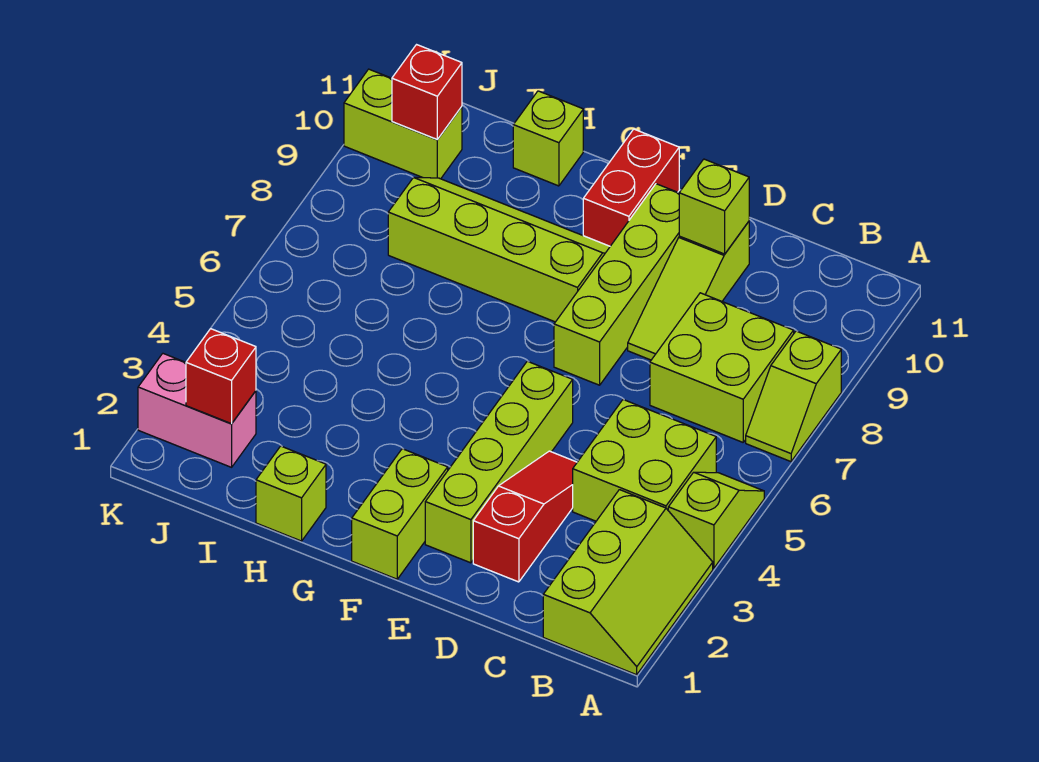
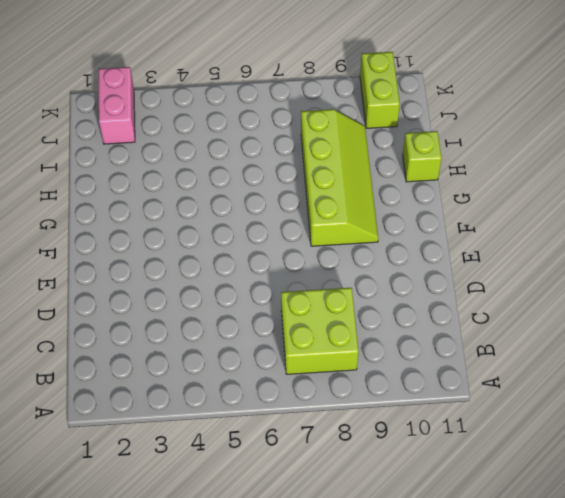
none -> lime slope A1:B3 level 1 top B
none -> lime slope A4:A5 level 1 top 4
none -> lime slope A7:A8 level 1 top 8

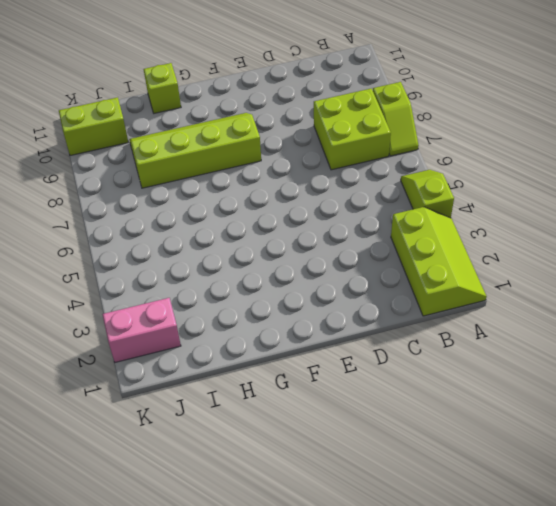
none -> lime brick B4:C5 level 1
none -> red slope D2:D4 level 1 top 2
none -> lime slope D8:D10 level 1 top 10

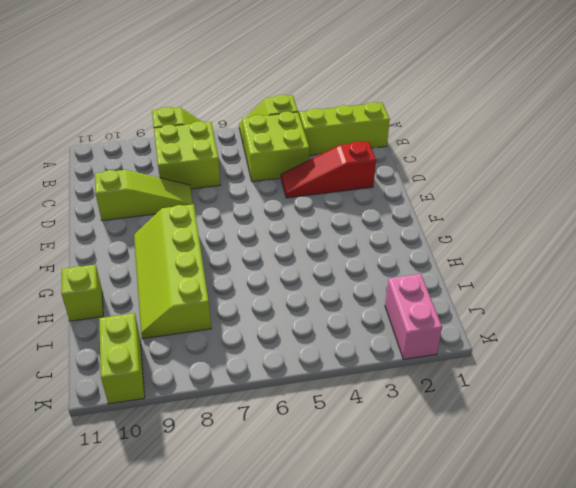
none -> lime brick E2:E5 level 1
none -> lime brick E7:E10 level 1
none -> lime brick F1:F2 level 1

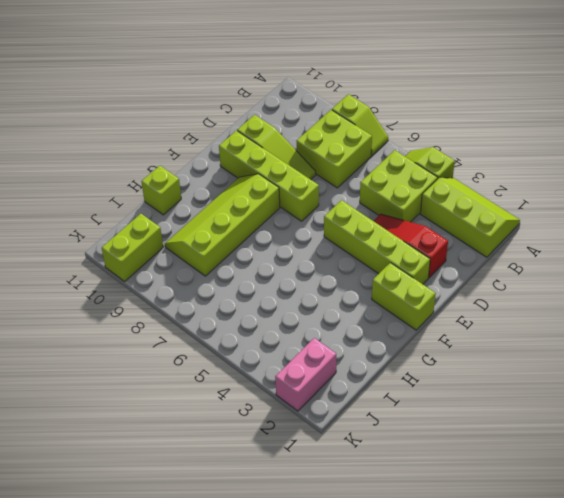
none -> red brick F10:F11 level 1
none -> lime brick H1 level 1
none -> lime brick D10 level 2

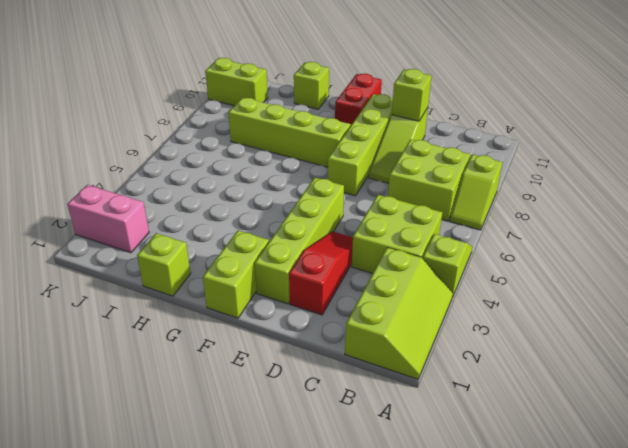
none -> red brick J2 level 2
none -> red brick J10 level 2

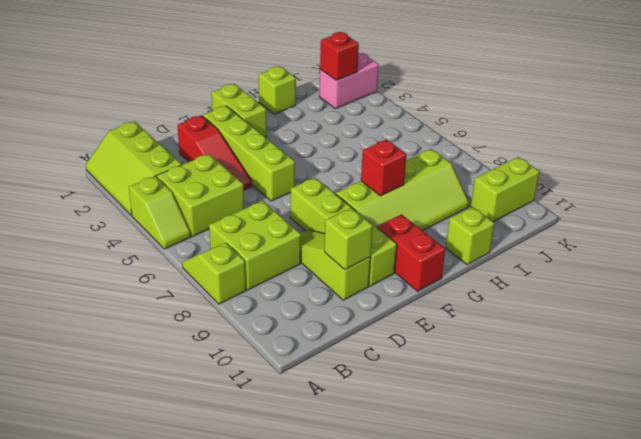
red brick G8 level 2 -> red brick J10 level 2

